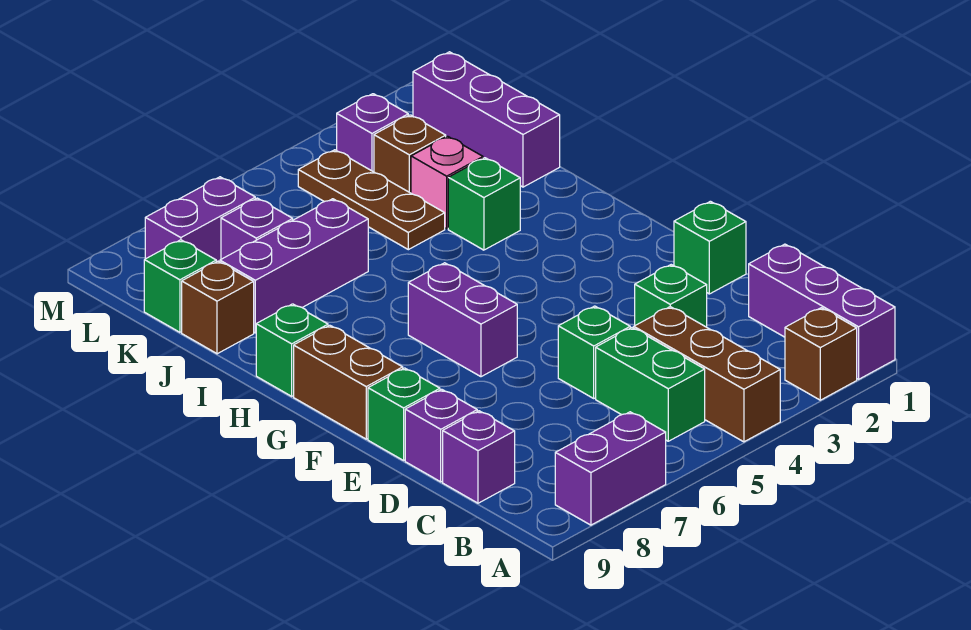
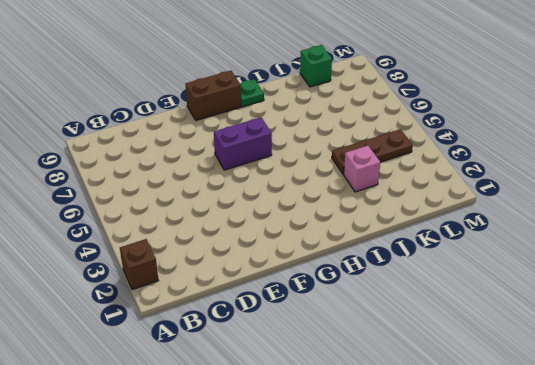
green plate H9 level 1 -> green brick H9 level 1
none -> purple brick A1:C1 level 1
none -> brown brick A4:C4 level 1
none -> purple brick A7:A8 level 1

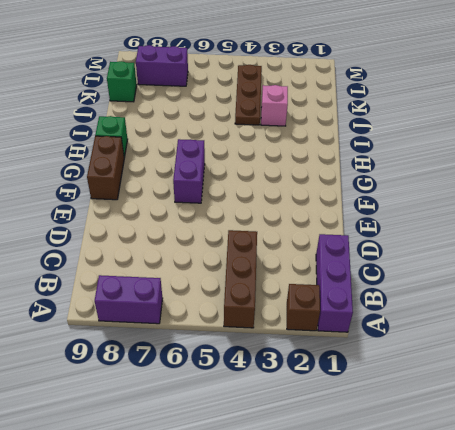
none -> green brick B5:C5 level 1
none -> purple brick C9 level 1
none -> green brick D3 level 1

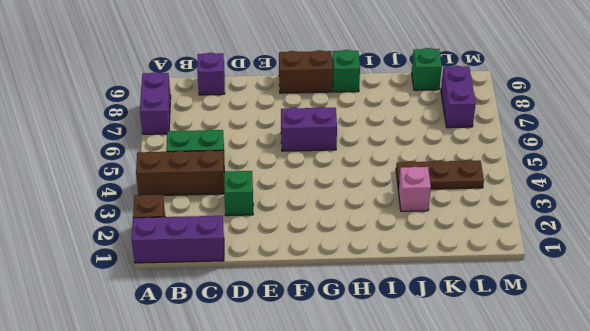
none -> green brick D5 level 1
none -> purple brick D9 level 1
none -> green brick E1 level 1

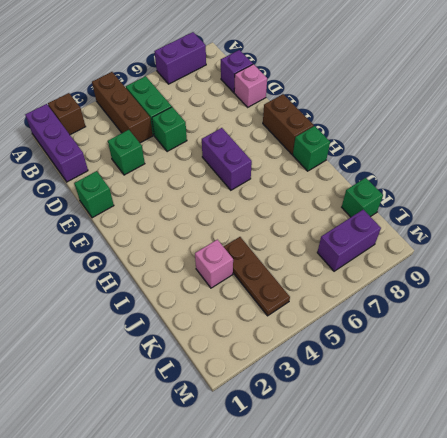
pink brick D9 level 1 -> purple brick D9 level 1
none -> green brick E9 level 1
none -> green brick I3 level 1
none -> purple brick J1:L1 level 1

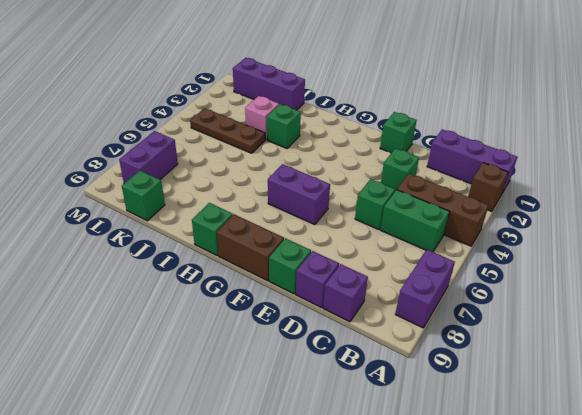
none -> purple brick J6:J8 level 1
none -> brown brick J9 level 1
none -> brown brick K3 level 1

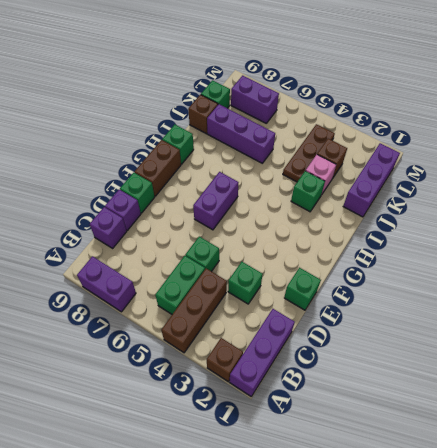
none -> purple brick K7 level 1
none -> purple brick L3 level 1

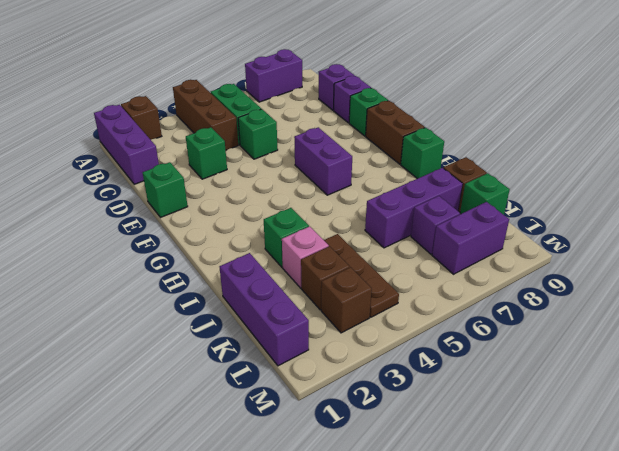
brown brick L3 level 1 -> purple brick L3 level 1

